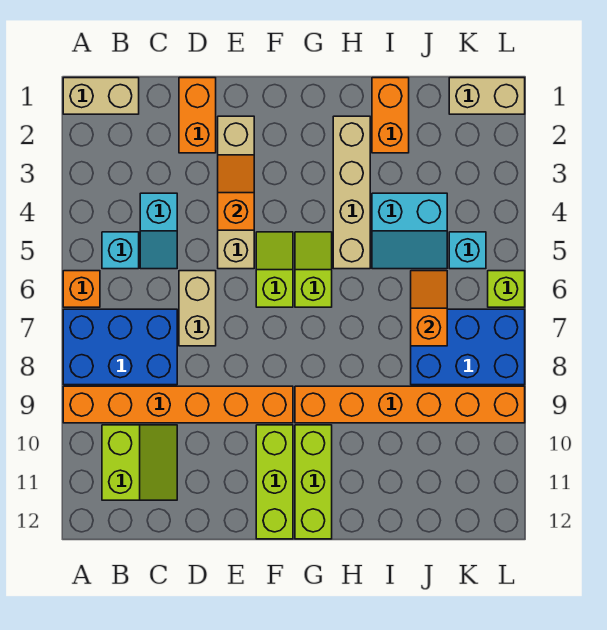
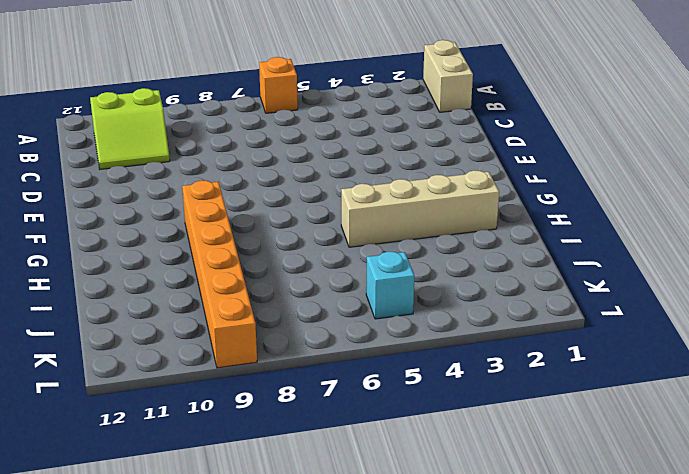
none -> blue brick A7:C8 level 1
none -> orange brick A9:F9 level 1
none -> cyan brick B5 level 1

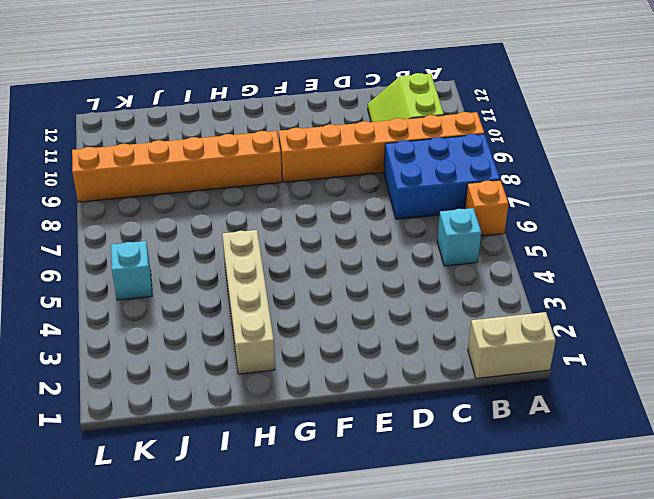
none -> cyan slope C4:C5 level 1 top 4
none -> orange brick D1:D2 level 1
none -> tan brick D6:D7 level 1

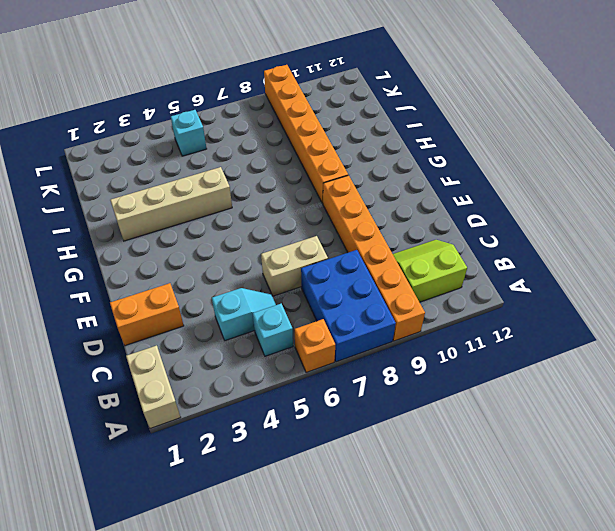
none -> tan brick E2:E5 level 1
none -> lime slope F5:F6 level 1 top 6
none -> lime brick F10:F12 level 1

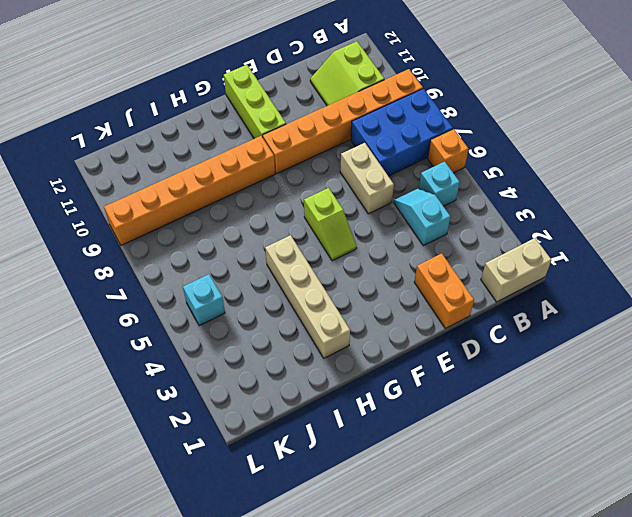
none -> tan brick E2:E5 level 1
none -> lime slope G5:G6 level 1 top 6
none -> lime brick G10:G12 level 1

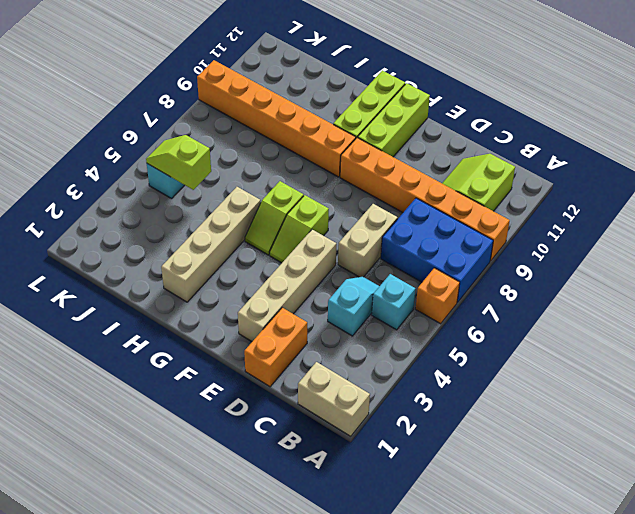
lime slope J5:K5 level 2 top J -> none
none -> orange brick I1:I2 level 1
none -> cyan slope I4:J5 level 1 top 4
none -> blue brick J7:L8 level 1

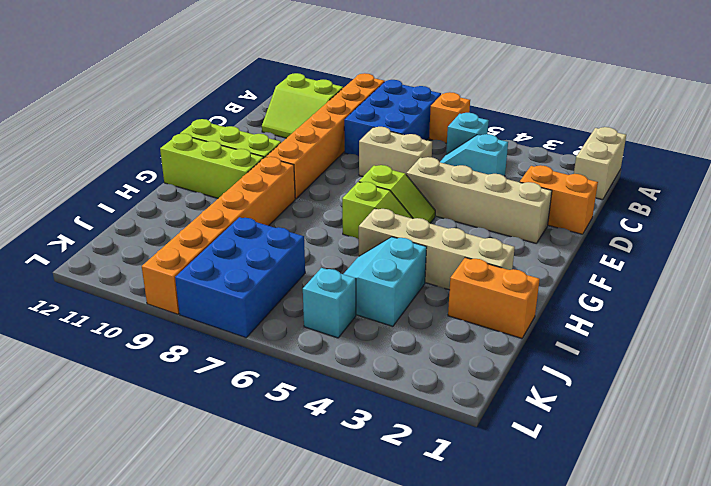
none -> tan brick K1:L1 level 1
none -> lime brick L6 level 1
none -> orange slope E3:E4 level 2 top 4

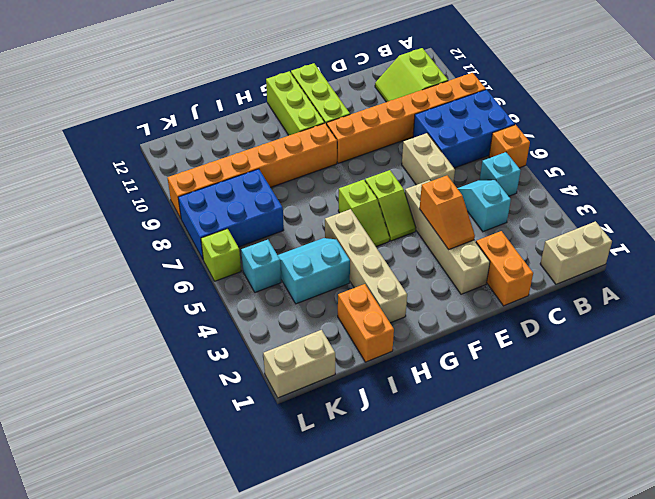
none -> orange slope J6:J7 level 2 top 7

